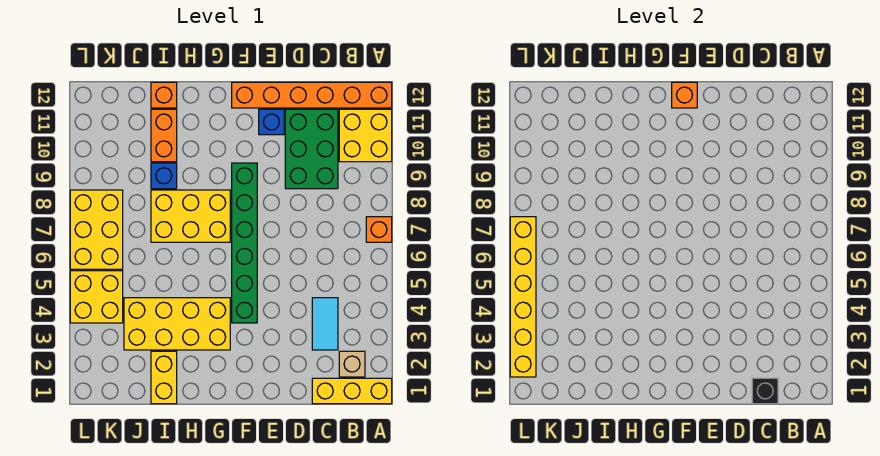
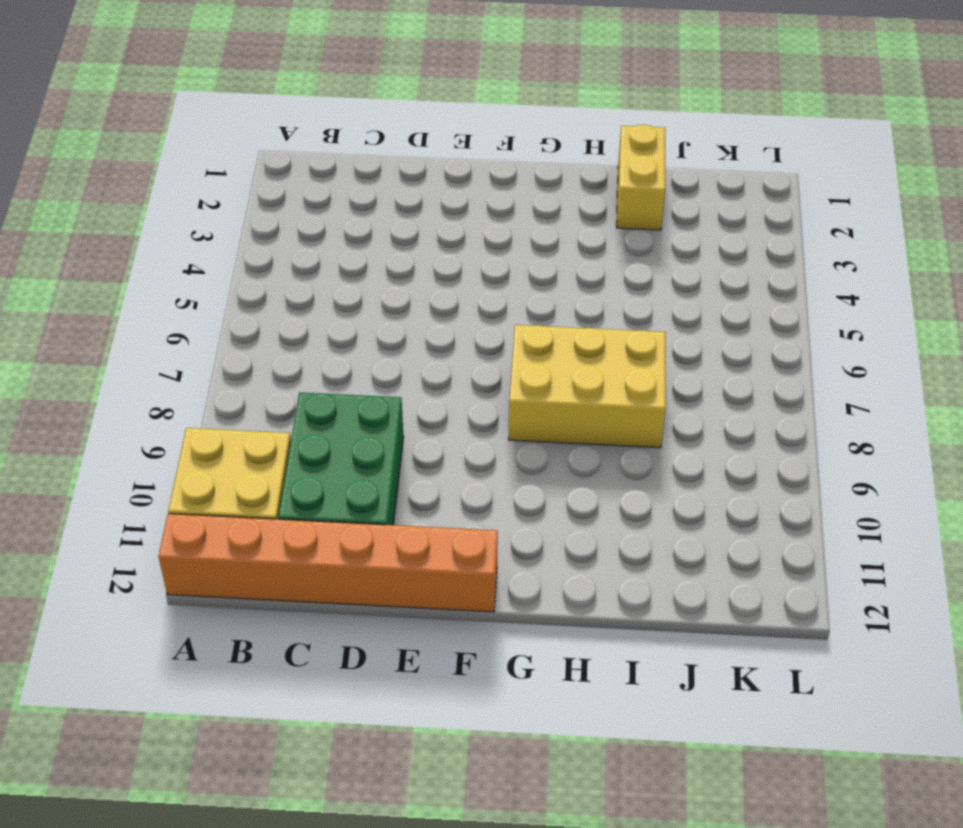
none -> yellow brick A1:C1 level 1
none -> orange brick A7 level 1
none -> tan brick B2 level 1

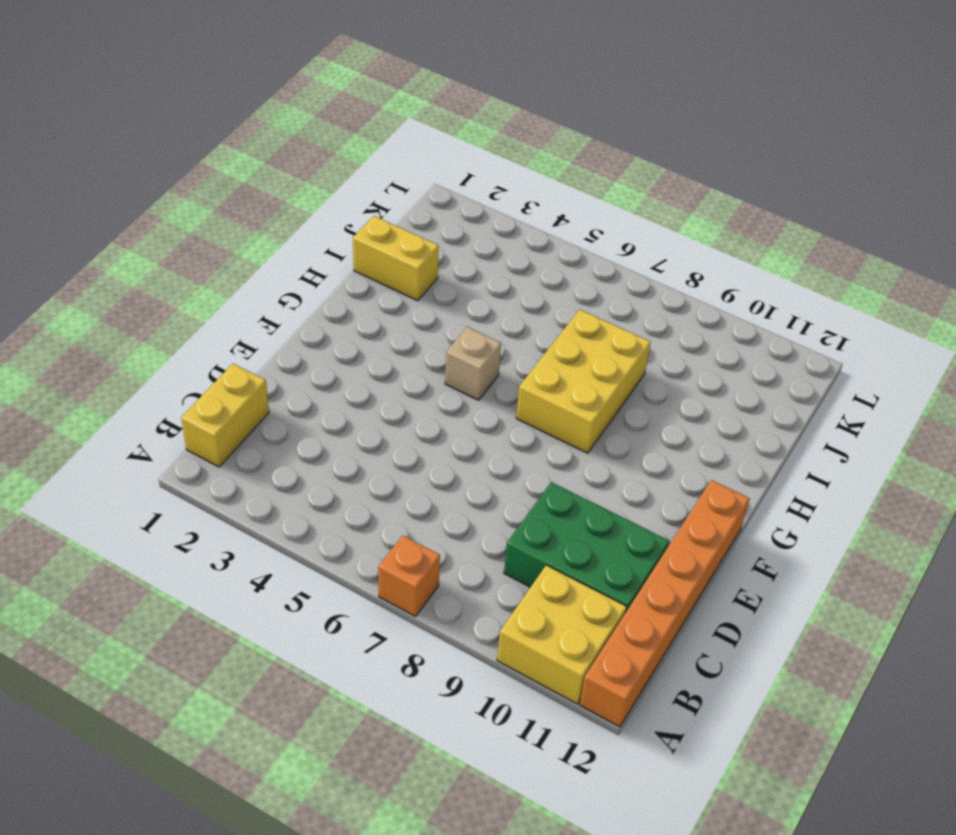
yellow brick B1:C1 level 1 -> yellow brick A1:C1 level 1
tan brick G5 level 1 -> tan brick B2 level 1
none -> cyan tile C3:C4 level 1
none -> blue brick E11 level 1
none -> green brick F4:F9 level 1

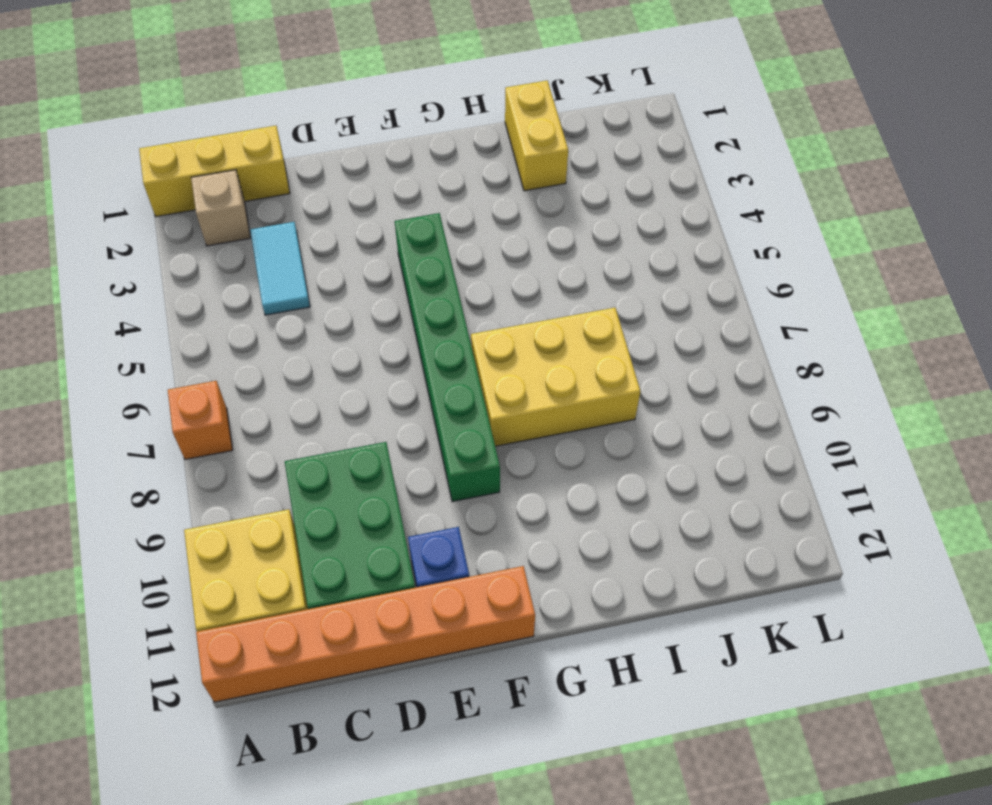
none -> yellow brick G3:J4 level 1
none -> blue brick I9 level 1
none -> orange brick I10:I11 level 1

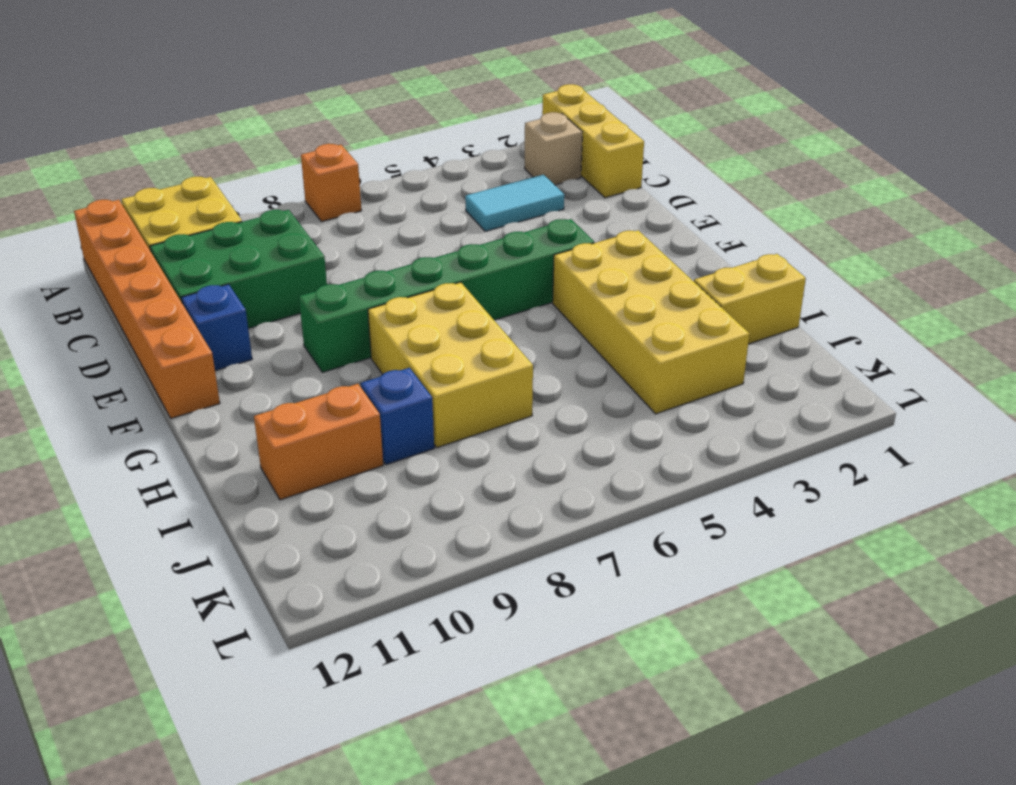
none -> orange brick I12 level 1
none -> yellow brick K4:L5 level 1
none -> yellow brick K6:L8 level 1

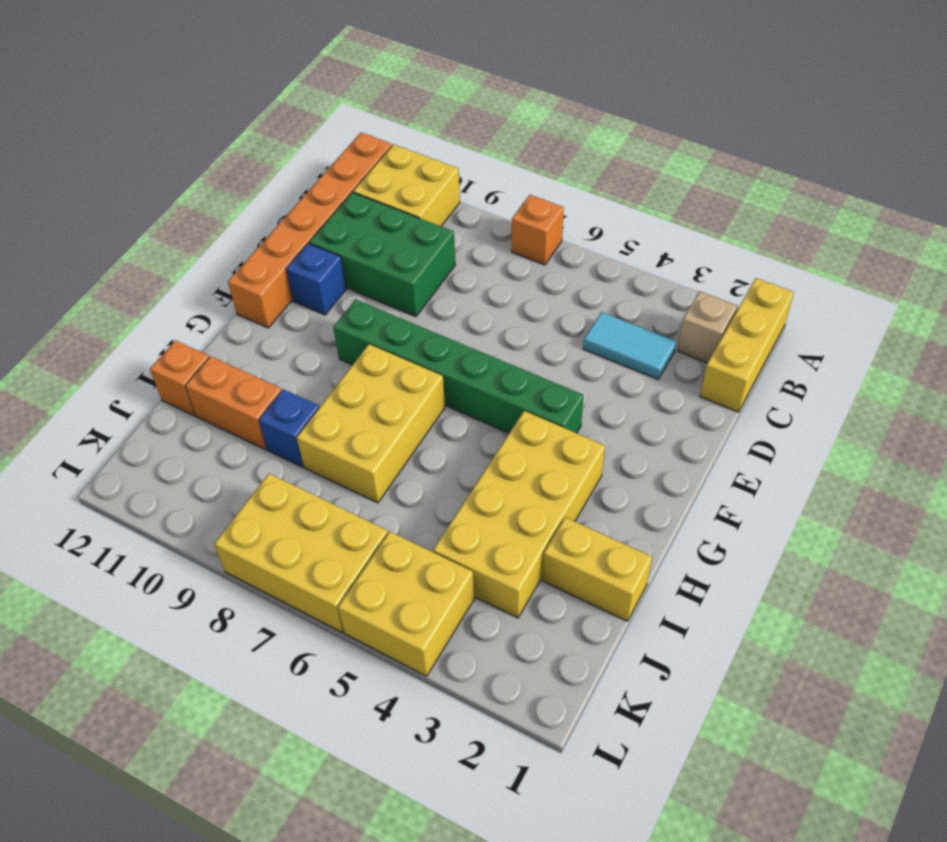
none -> black brick C1 level 2
none -> orange brick F12 level 2
none -> yellow brick L2:L7 level 2

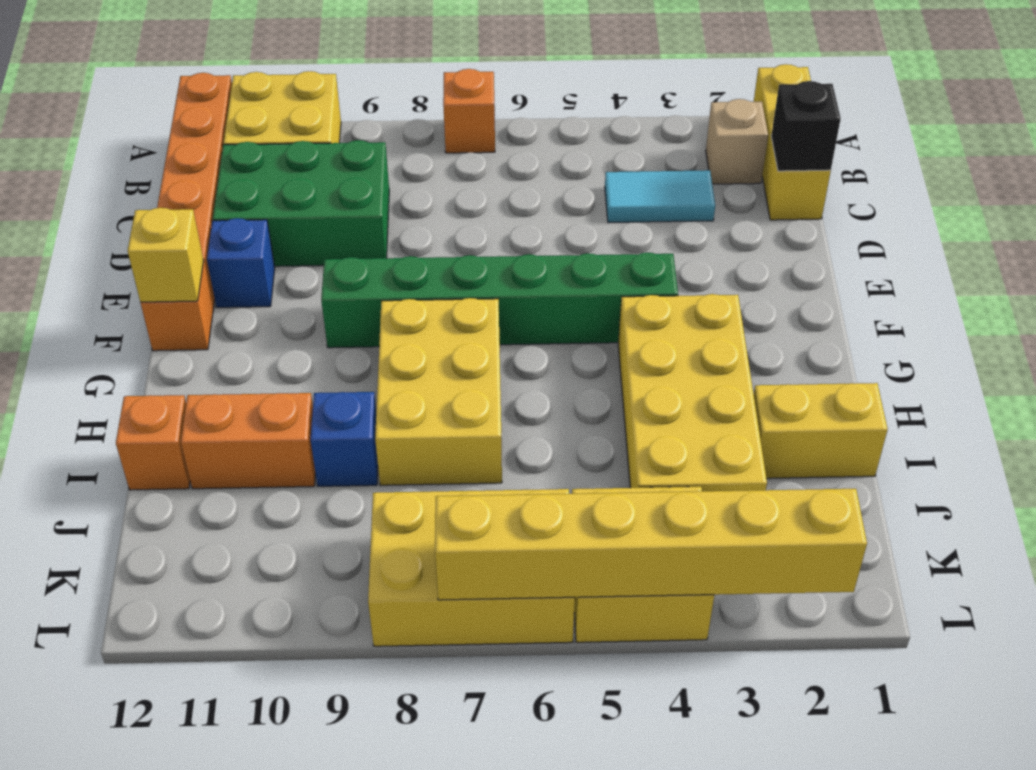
yellow brick F12 level 2 -> orange brick F12 level 2

